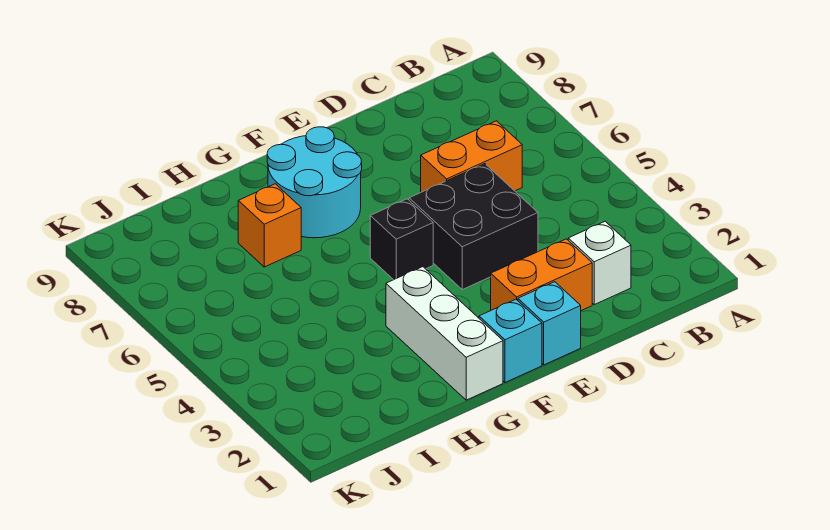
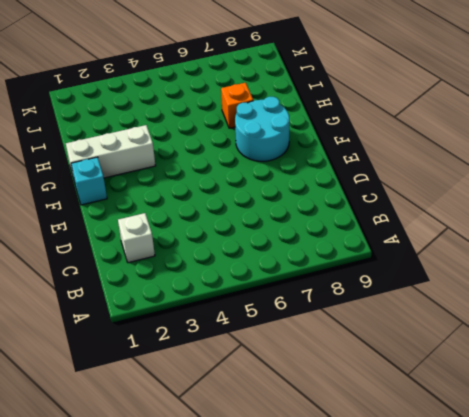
none -> orange brick C6:D6 level 1
none -> orange brick D2:E2 level 1

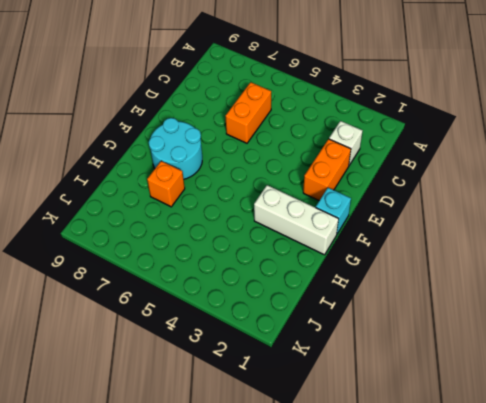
none -> black brick D4:E5 level 1
none -> cyan brick E1 level 1

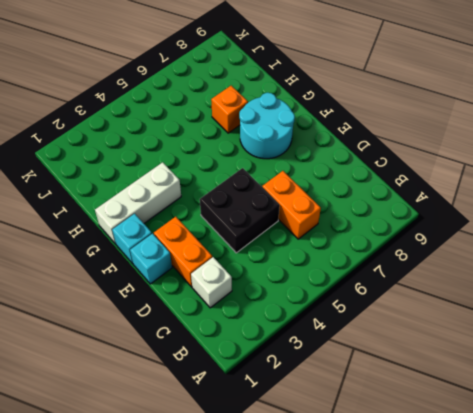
none -> black brick F5 level 1

